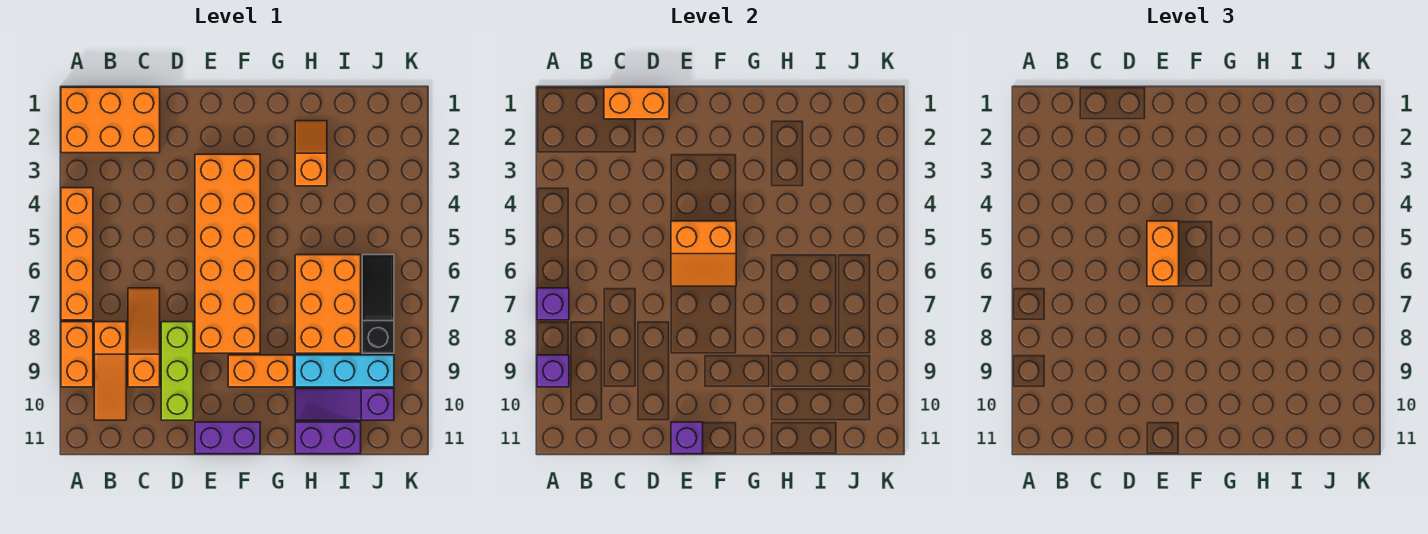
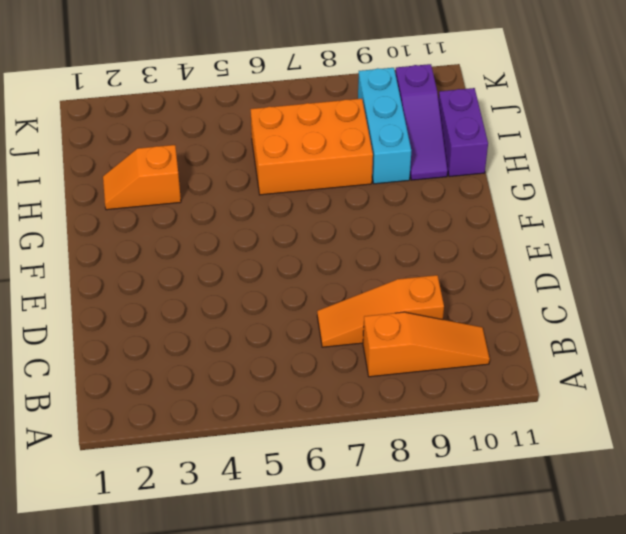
none -> orange brick A1:C2 level 1
none -> orange brick A4:A7 level 1
none -> orange brick A8:A9 level 1

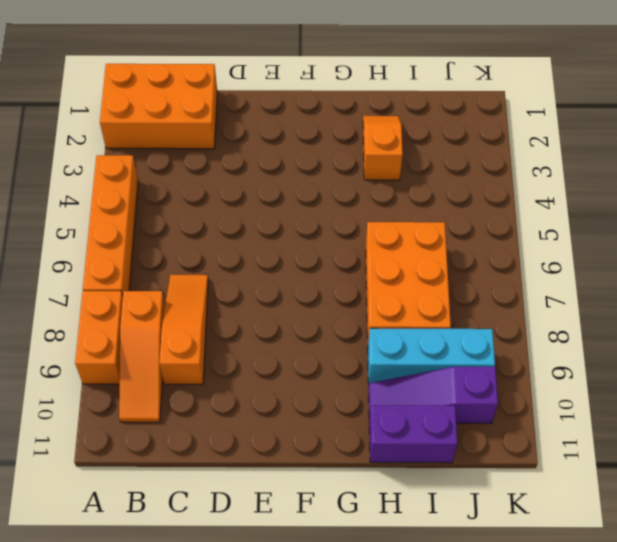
none -> lime brick D8:D10 level 1
none -> orange brick E3:F8 level 1
none -> purple brick E11:F11 level 1

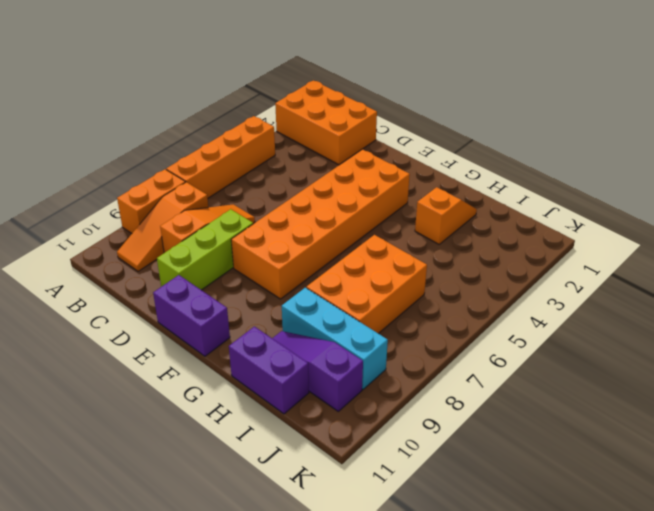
none -> orange brick F9:G9 level 1
none -> black slope J6:J8 level 1 top 8
none -> purple brick A7 level 2

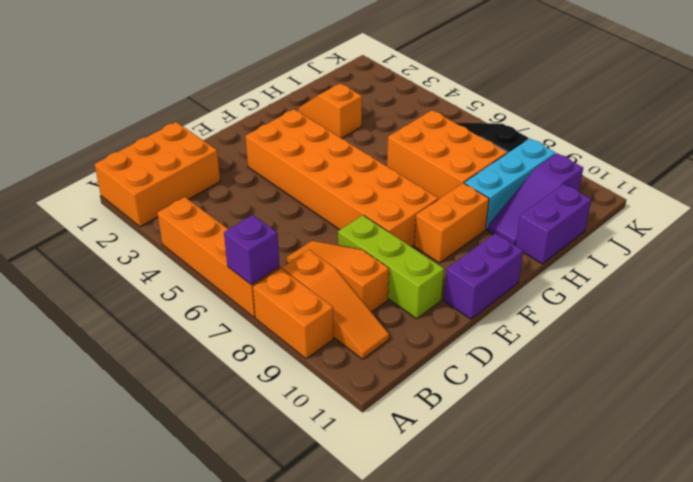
none -> purple brick A9 level 2
none -> orange brick C1:D1 level 2
none -> orange slope E5:F6 level 2 top 5

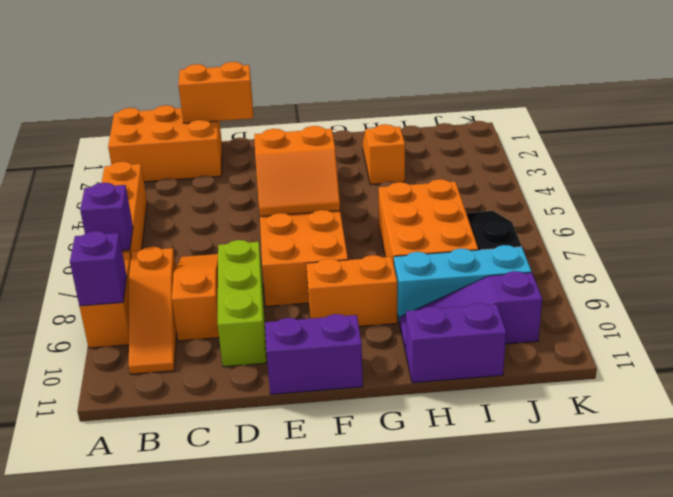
none -> purple brick E11 level 2
none -> orange brick E5:E6 level 3

